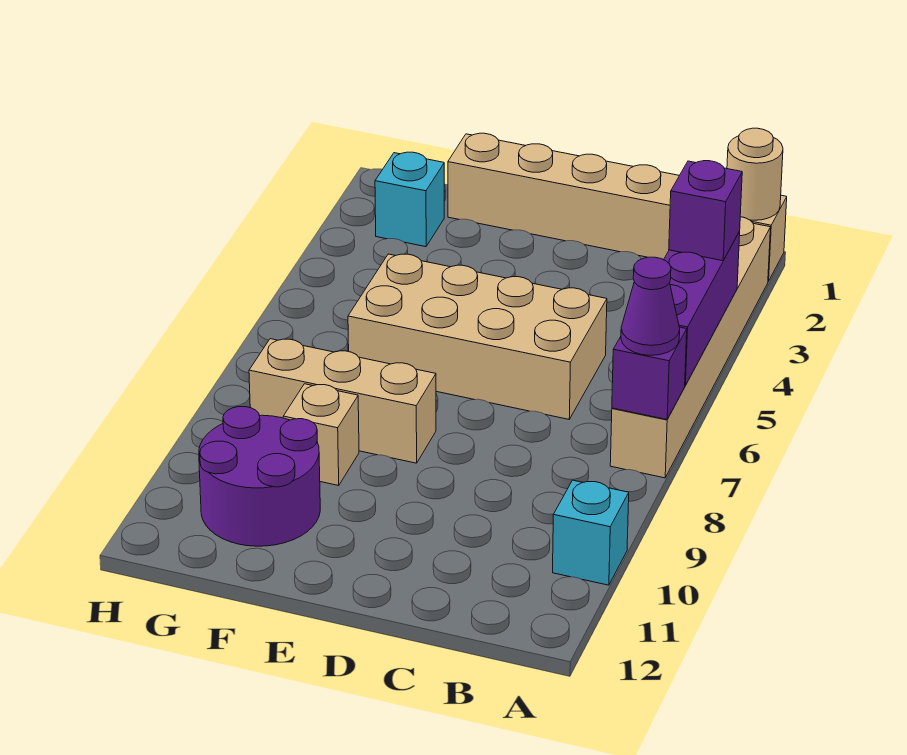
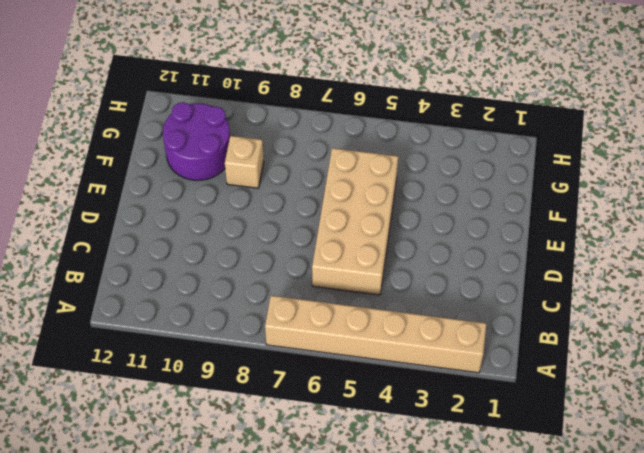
none -> tan brick A1:F1 level 1
none -> cyan brick A10 level 1
none -> tan brick E8:G8 level 1

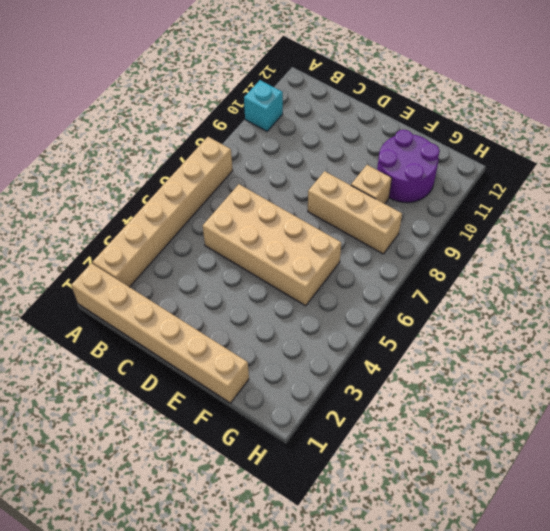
none -> cyan brick G2 level 1
none -> tan round brick A1 level 2
none -> purple brick A4:A6 level 2

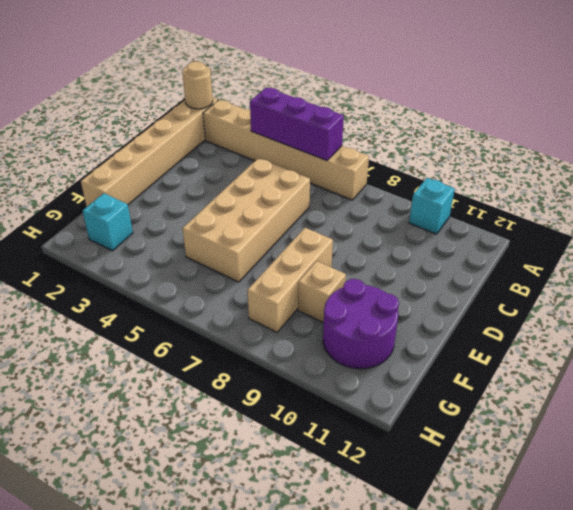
none -> purple brick A7 level 2
none -> purple brick A4 level 3
none -> purple cone A7 level 3

